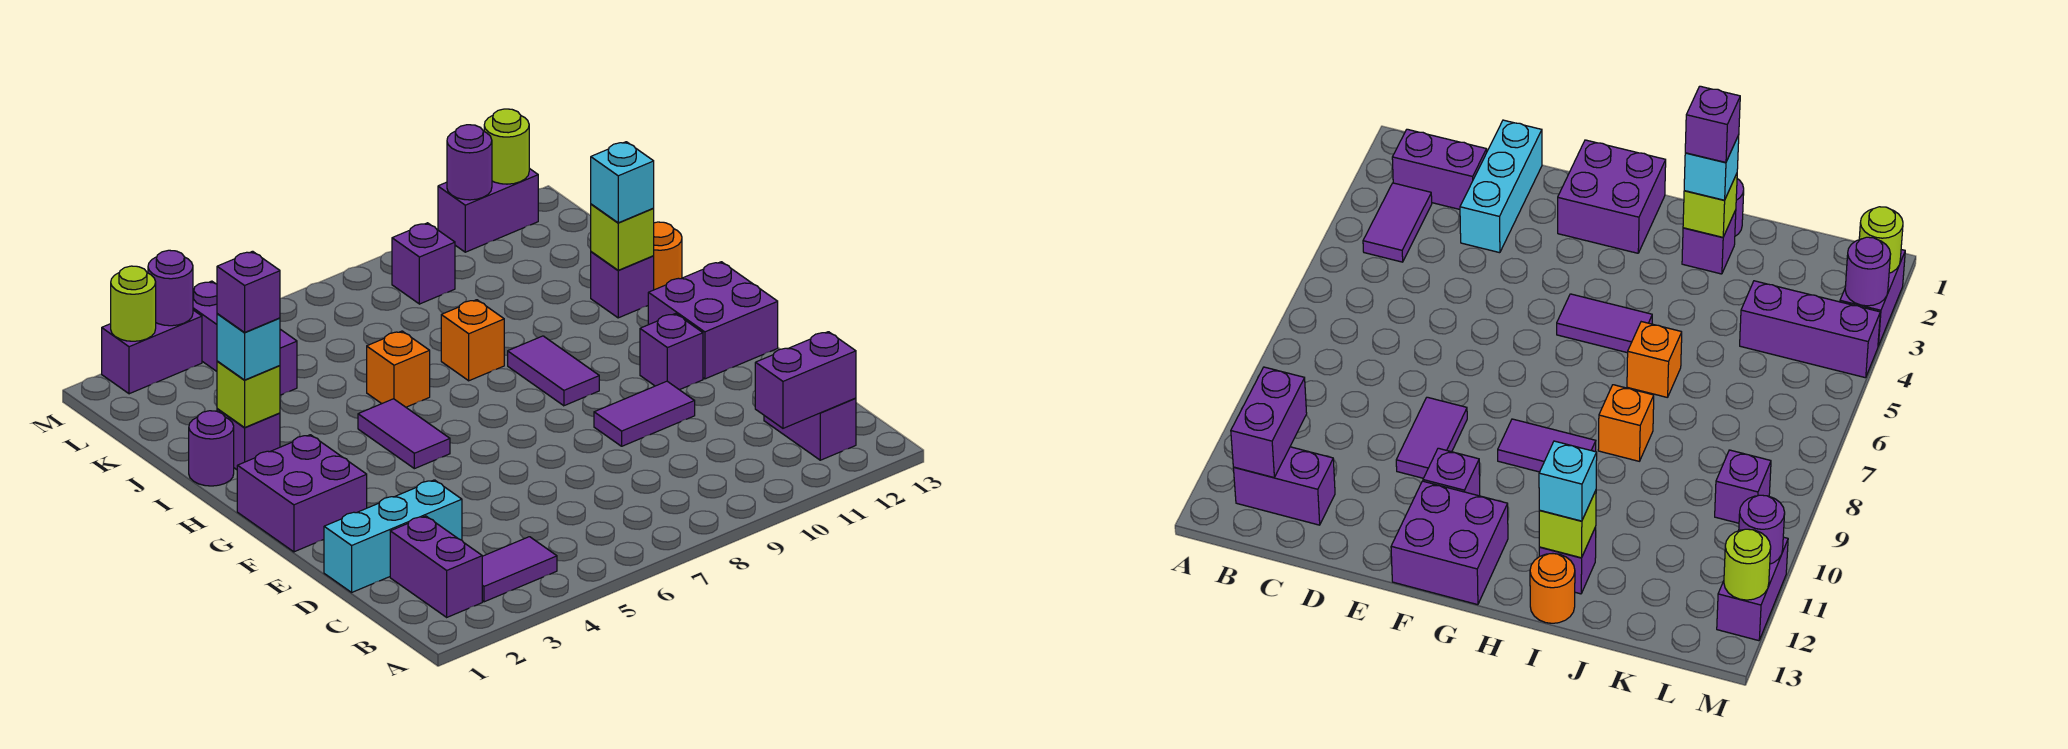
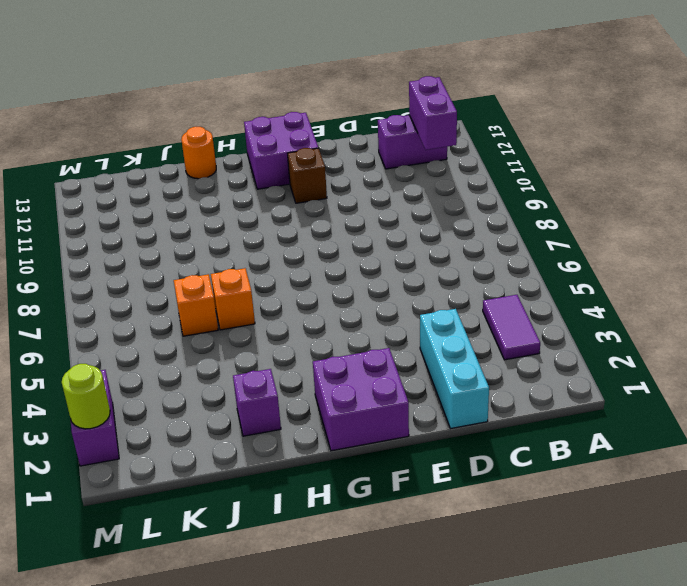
brown brick F11 level 1 -> purple brick F11 level 1
orange brick J6 level 1 -> orange brick I8 level 1
none -> purple brick B2:C2 level 1
none -> purple tile E9:E10 level 1
none -> purple tile G5:H5 level 1
none -> purple tile G9:H9 level 1

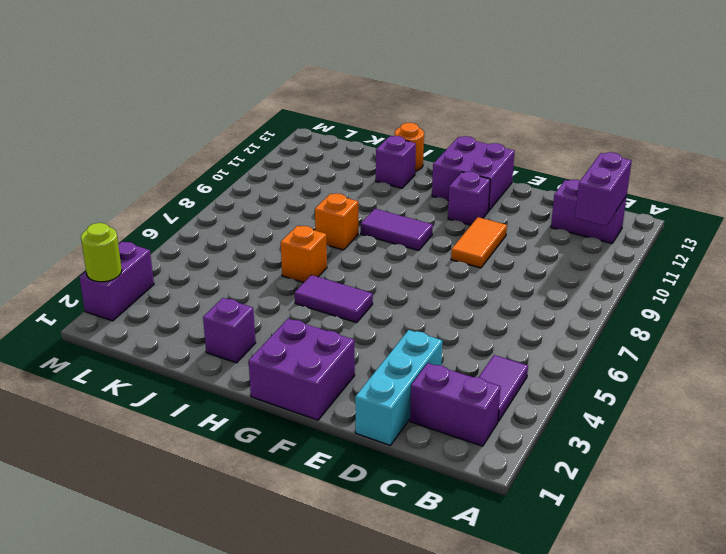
orange tile E9:E10 level 1 -> purple tile E9:E10 level 1
none -> purple round brick I1 level 1
none -> purple brick K4:M4 level 1
none -> purple brick L9 level 1
none -> purple brick M11:M12 level 1

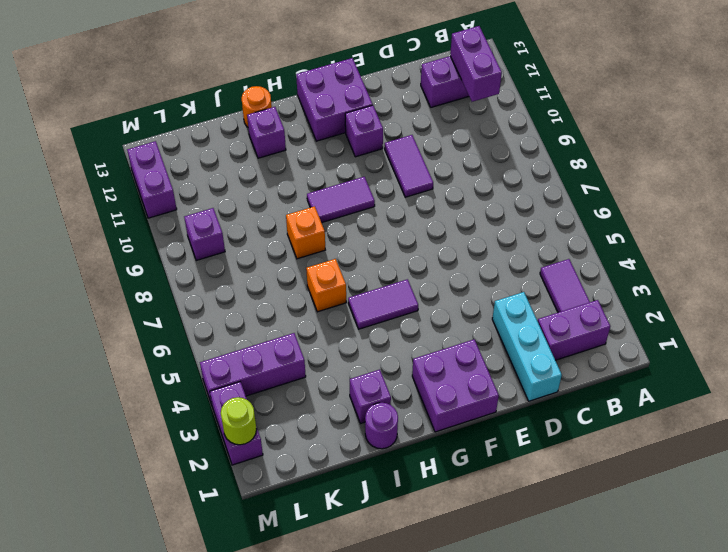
none -> lime brick I2 level 2
none -> lime brick I12 level 2
none -> purple round brick M3 level 2
none -> purple round brick M11 level 2

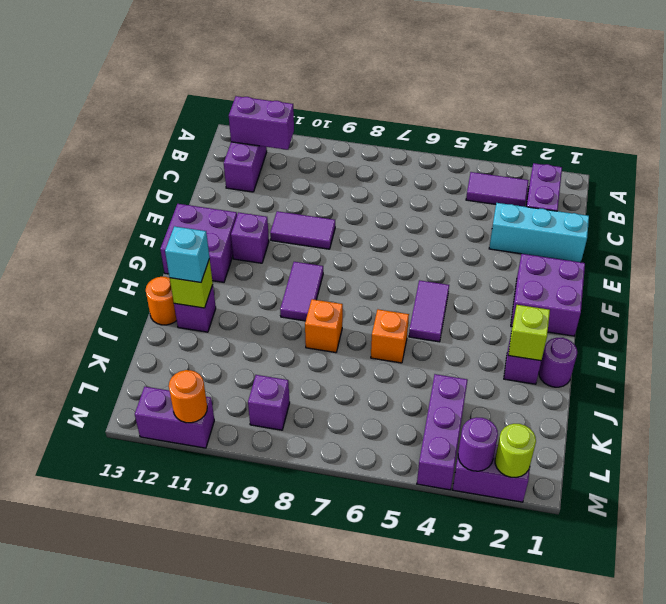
orange round brick M11 level 2 -> purple round brick M11 level 2
none -> lime round brick M12 level 2
none -> cyan brick I2 level 3
none -> purple brick I2 level 4

